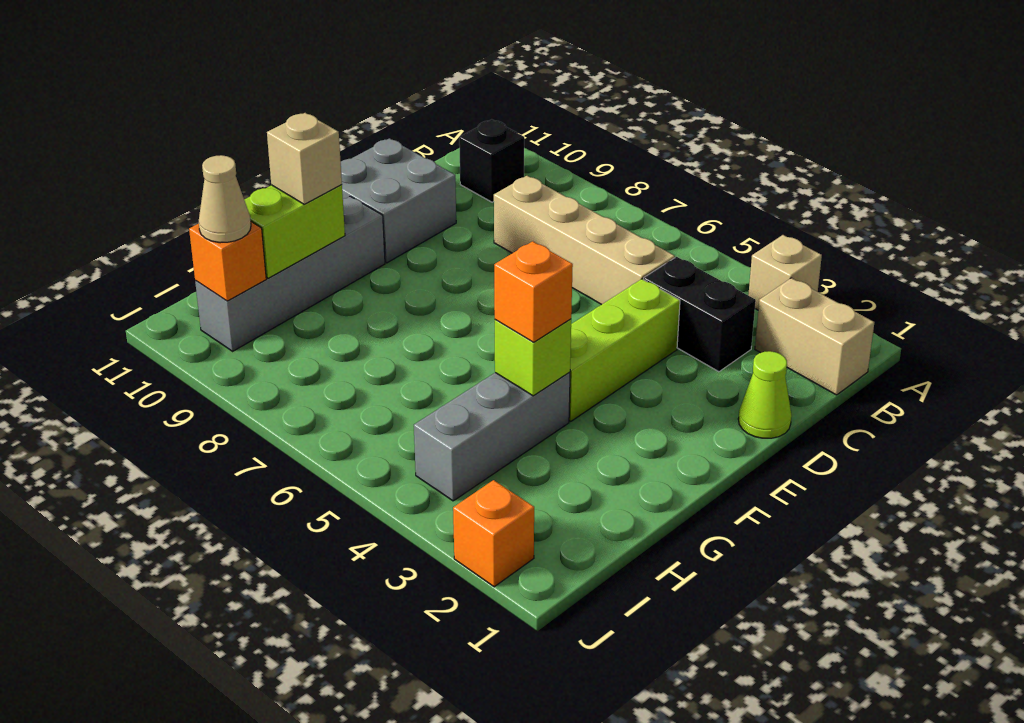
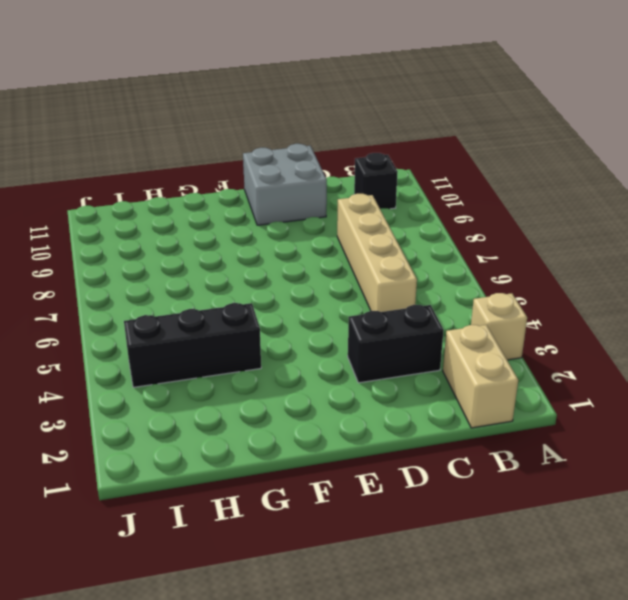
black brick C3:D3 level 1 -> black brick C3:C4 level 1
black brick G4:I4 level 1 -> grey brick G4:I4 level 1
none -> lime cone D1 level 1
none -> lime brick D4:F4 level 1
none -> grey brick F10:I10 level 1

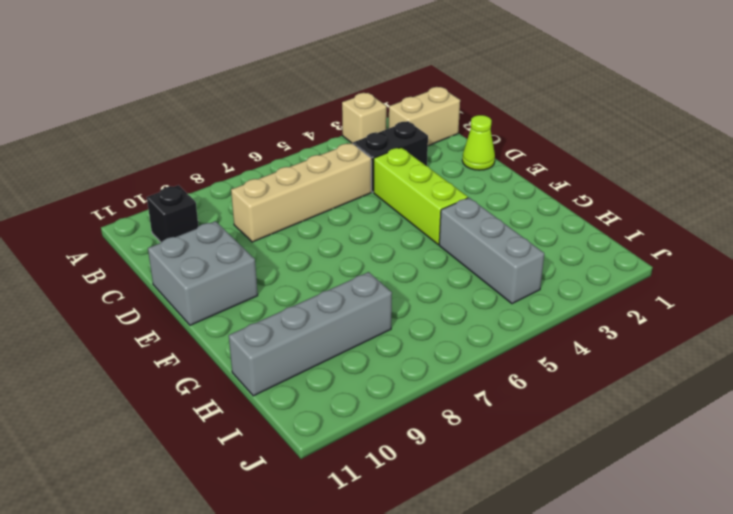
grey brick H8:H11 level 1 -> grey brick F10:I10 level 1
none -> orange brick J2 level 1
none -> lime brick G4 level 2
none -> lime brick G10:H10 level 2

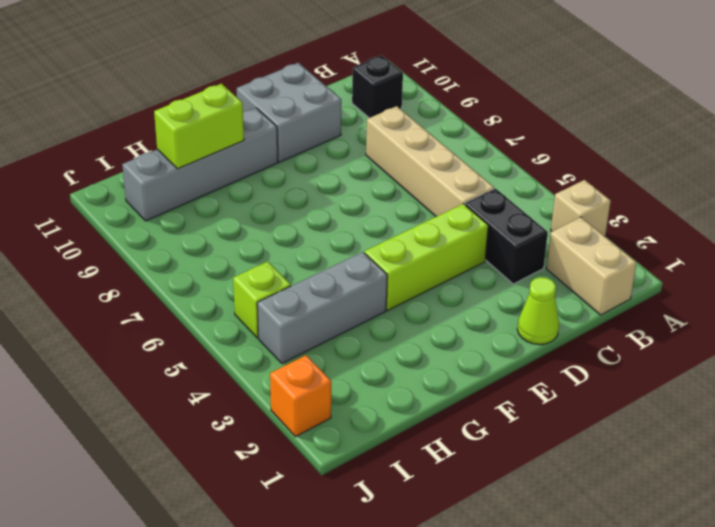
lime brick I5 level 1 -> lime brick G4 level 2
none -> orange brick I10 level 2
none -> orange brick G4 level 3
none -> tan brick G10 level 3

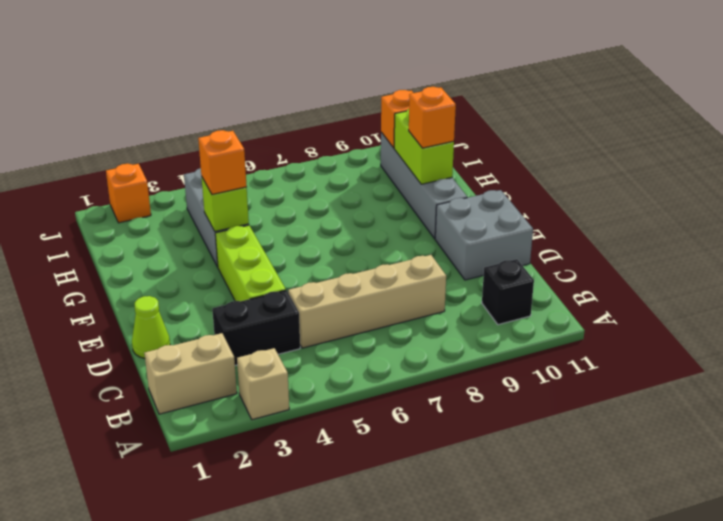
orange brick G10 level 3 -> tan brick G10 level 3
none -> tan cone I10 level 3

